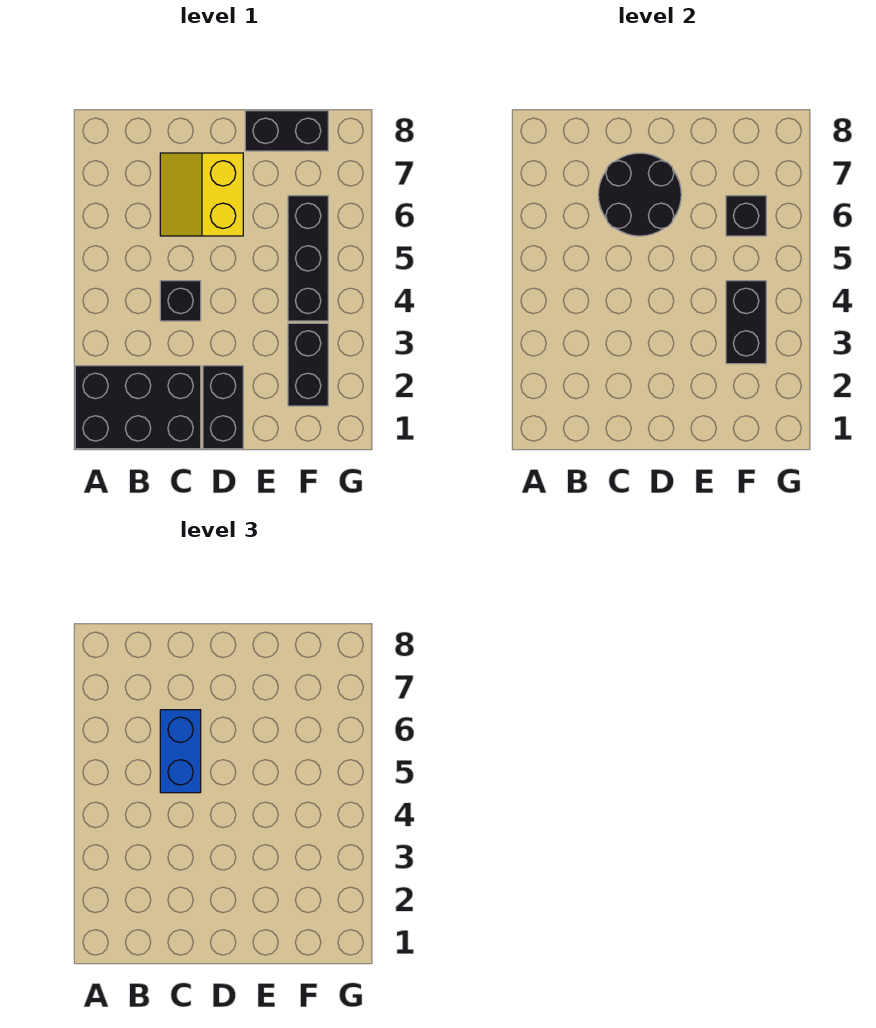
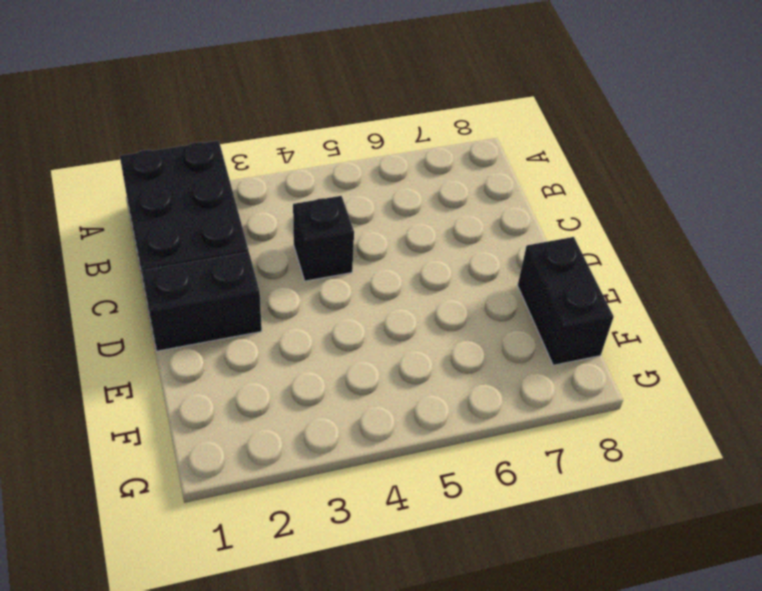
none -> yellow slope C6:D7 level 1 top D
none -> black brick F2:F3 level 1

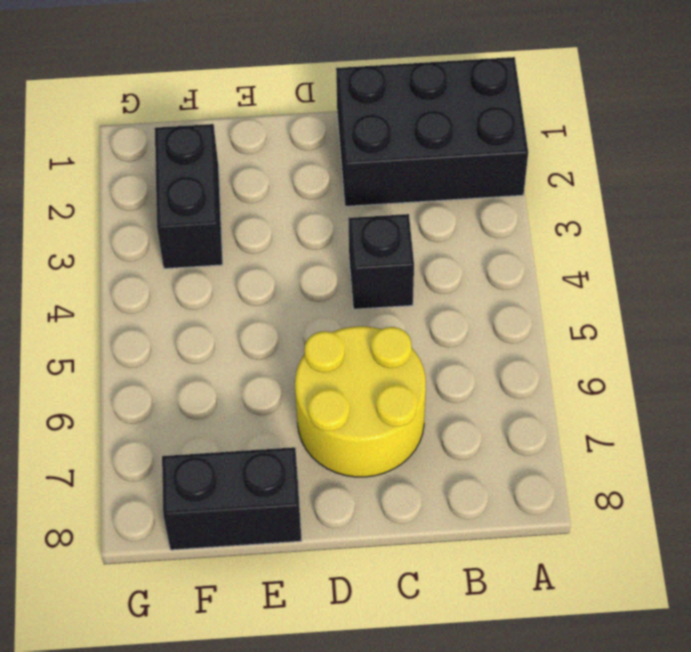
yellow round brick C6:D7 level 1 -> yellow slope C6:D7 level 1 top D
none -> black brick D1:D2 level 1
none -> black brick F4:F6 level 1

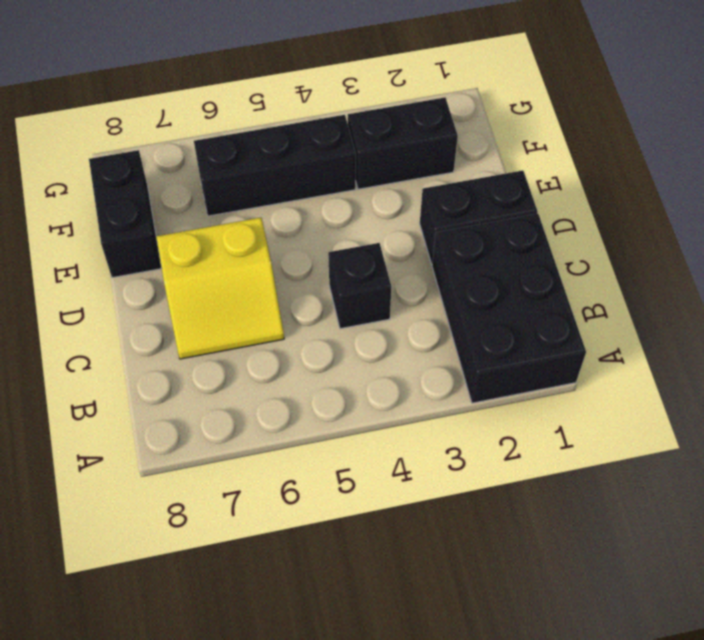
none -> black round brick C6:D7 level 2
none -> black brick F3:F4 level 2

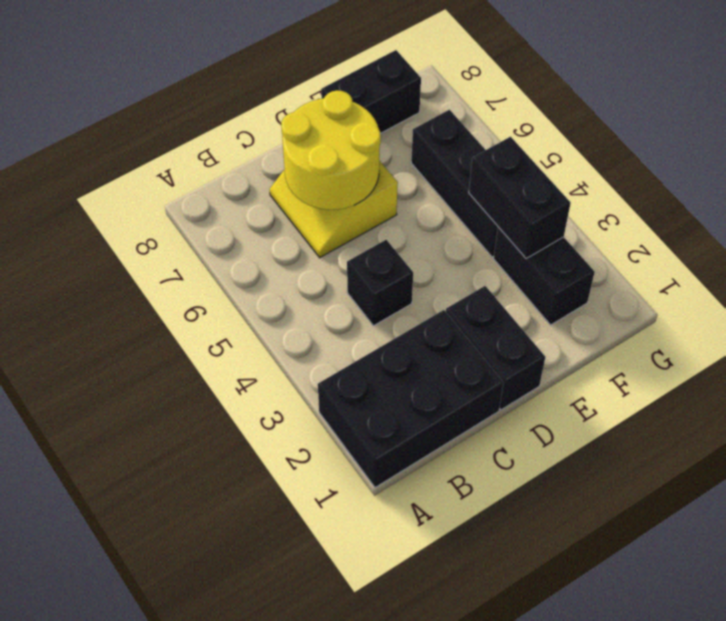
yellow round brick C6:D7 level 2 -> black round brick C6:D7 level 2
none -> black brick F6 level 2
none -> blue brick C5:C6 level 3

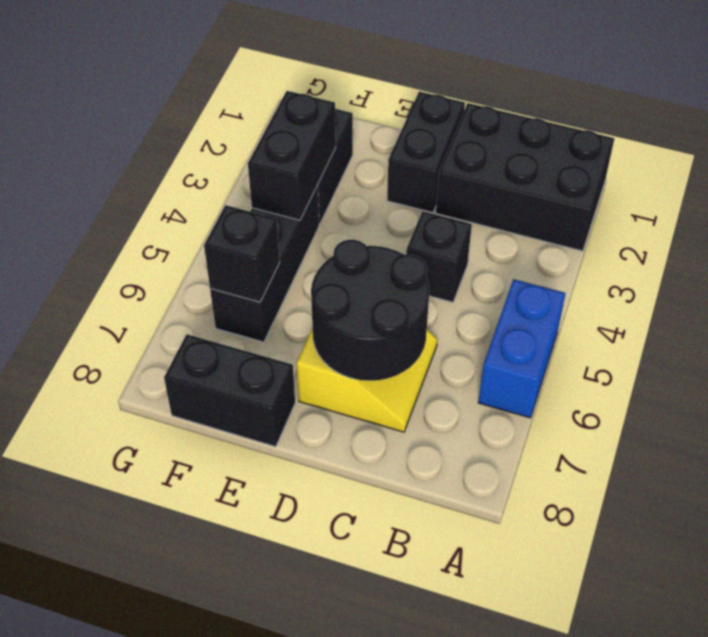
blue brick A5:A6 level 1 -> blue brick C5:C6 level 3

